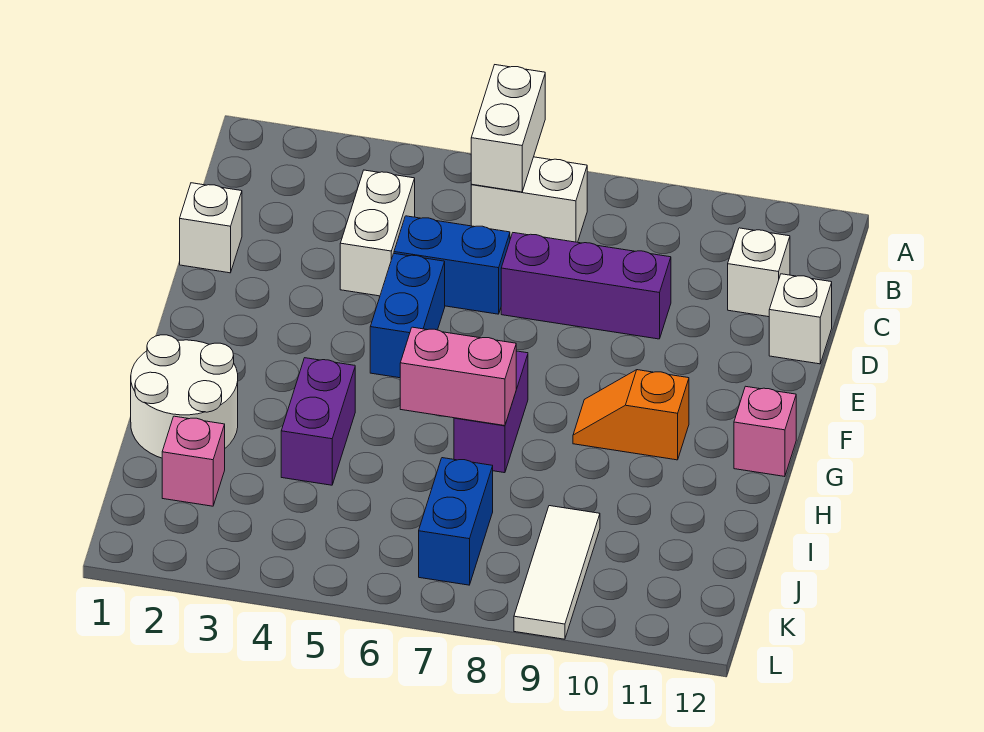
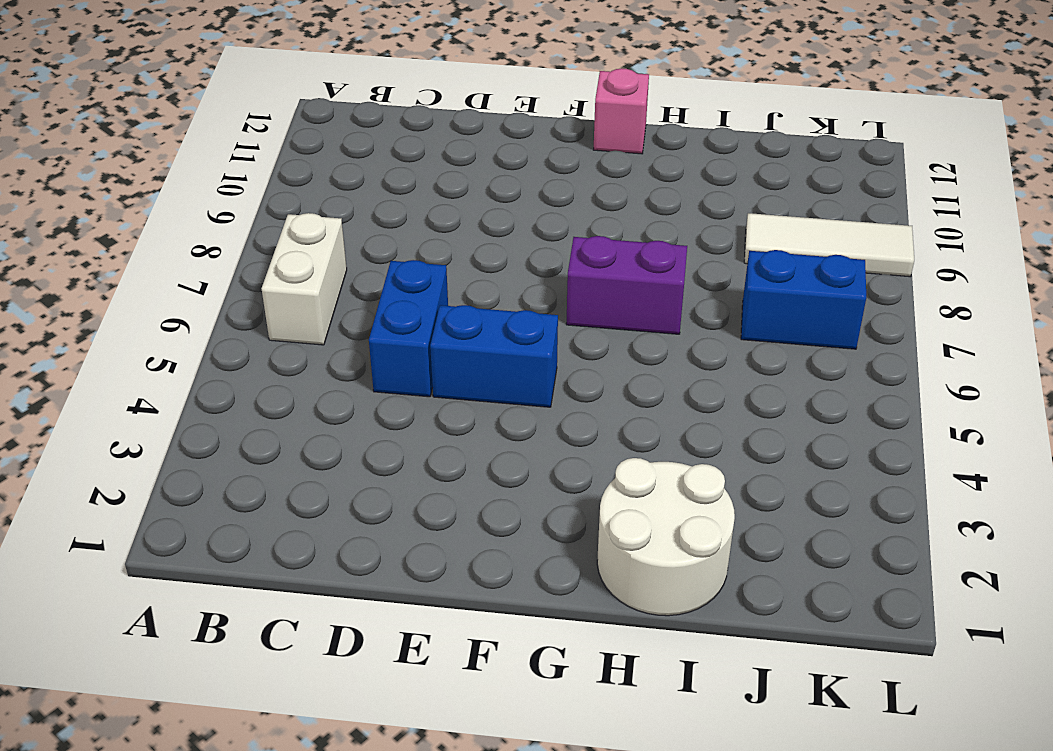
none -> white brick C4:D4 level 1
none -> white brick C11 level 1
none -> white brick D1 level 1

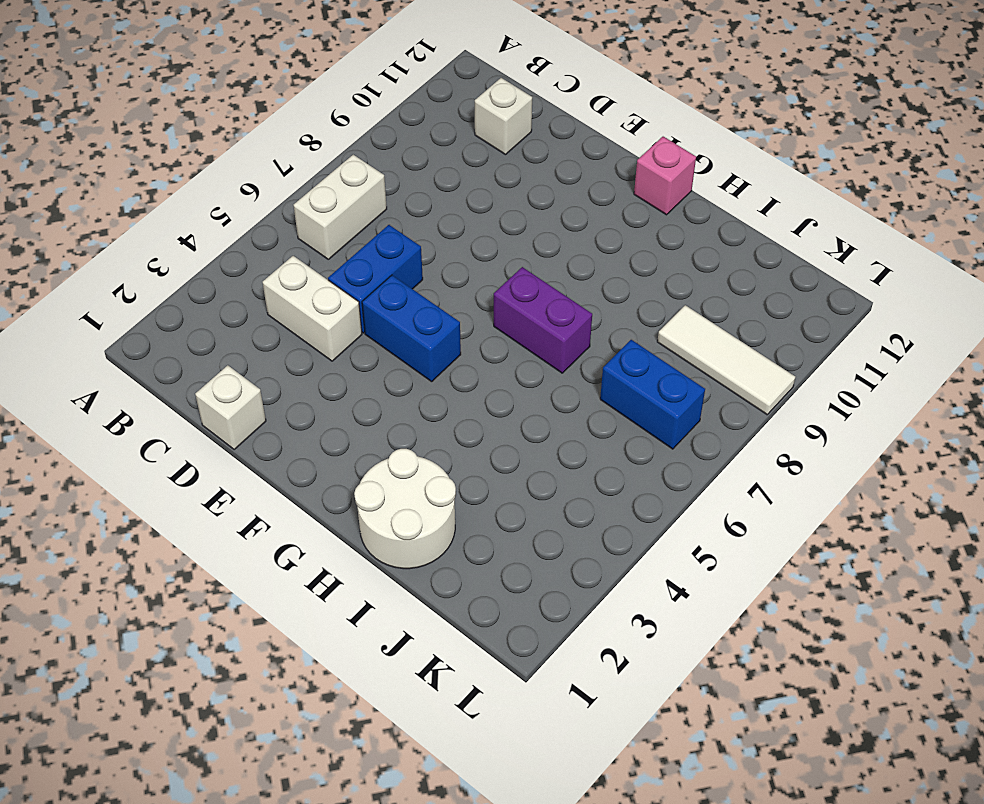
none -> purple brick D7:D9 level 1
none -> white brick D12 level 1
none -> orange slope G9:G10 level 1 top 10

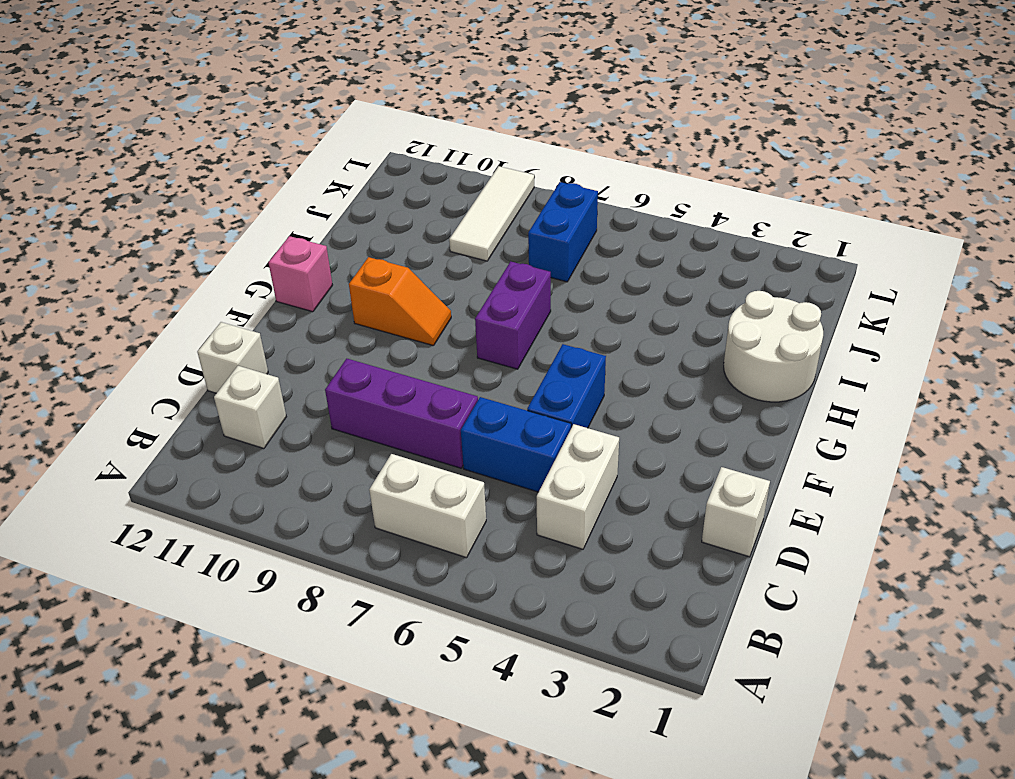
none -> purple brick H4:I4 level 1
none -> pink brick J2 level 1
none -> white brick A6:B6 level 2

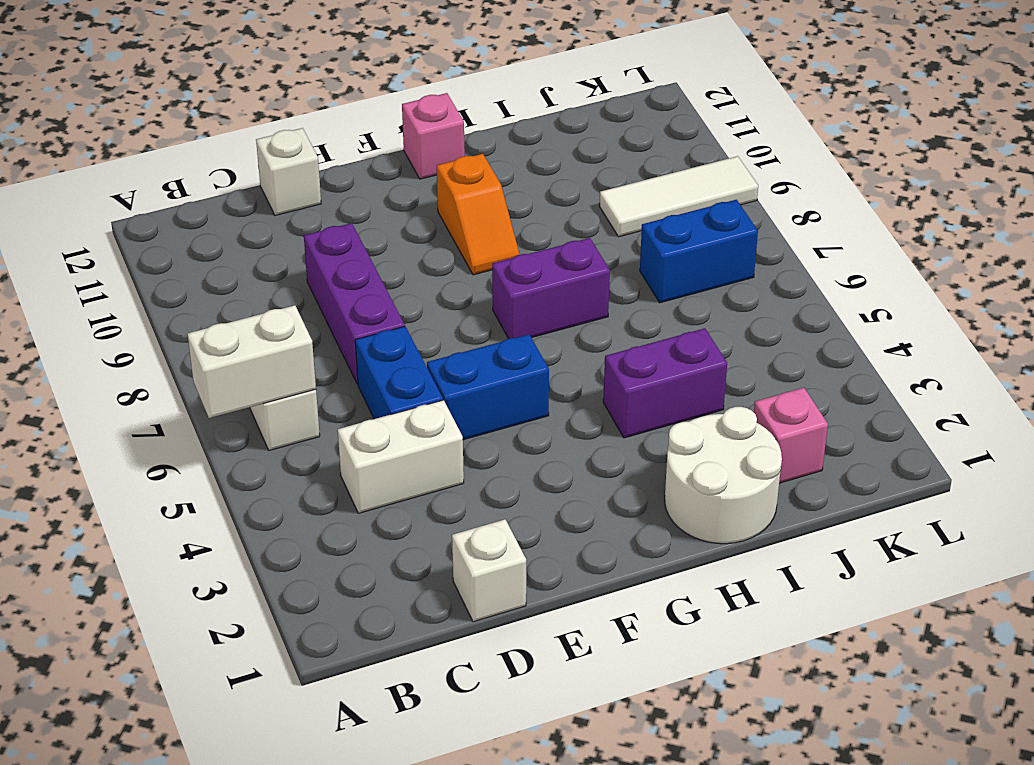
none -> white brick C11 level 1
none -> pink brick H6:H7 level 2

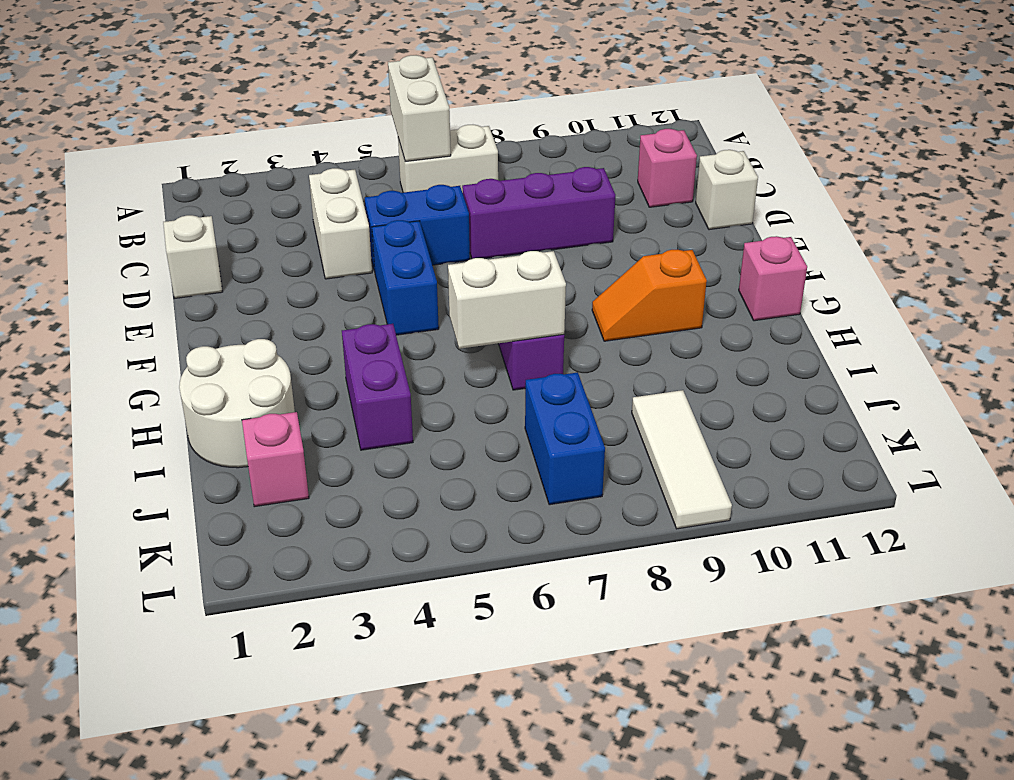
pink brick C11 level 1 -> white brick C11 level 1
white brick H6:H7 level 2 -> pink brick H6:H7 level 2

